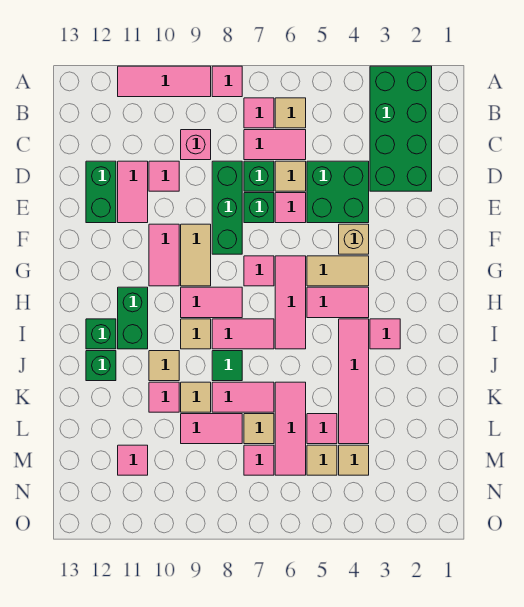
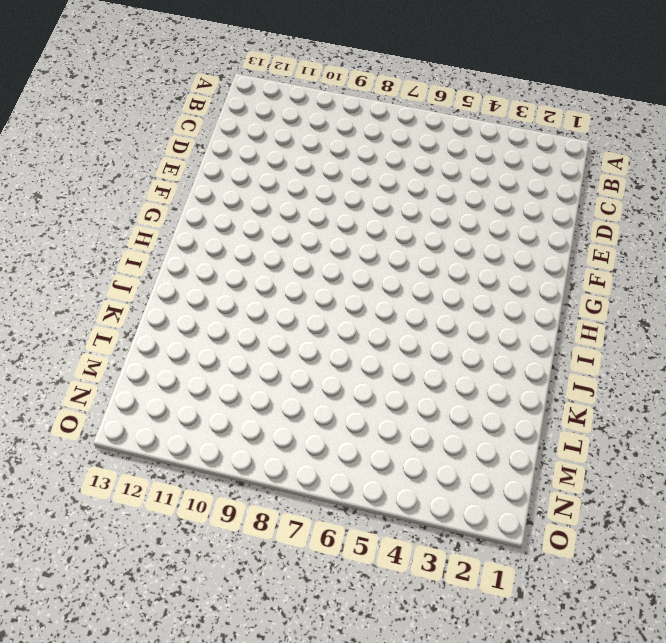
none -> green brick A2:D3 level 1
none -> pink tile A8 level 1
none -> pink tile A9:A11 level 1
none -> tan tile B6 level 1

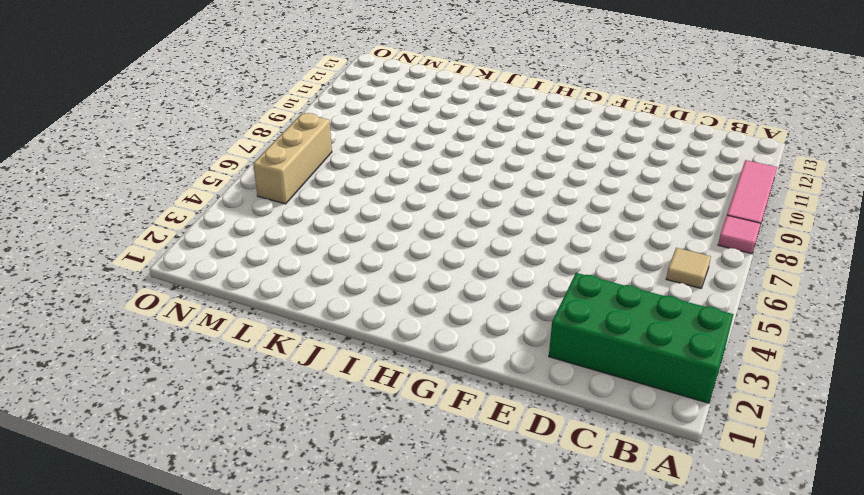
tan brick N5:N7 level 1 -> none
none -> pink tile B7 level 1
none -> pink tile C6:C7 level 1
none -> pink brick C9 level 1
none -> green brick D4:E5 level 1

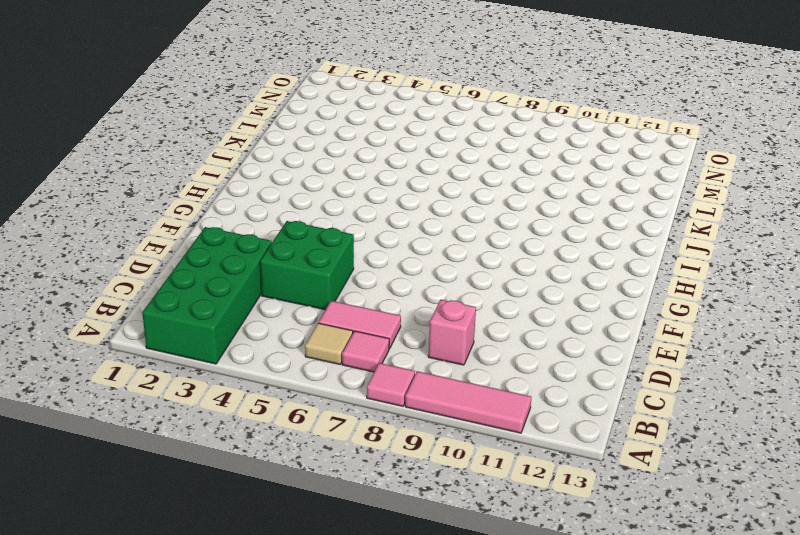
none -> tan tile D6 level 1
none -> green brick D7 level 1
none -> green brick D8:F8 level 1
none -> pink tile D10 level 1

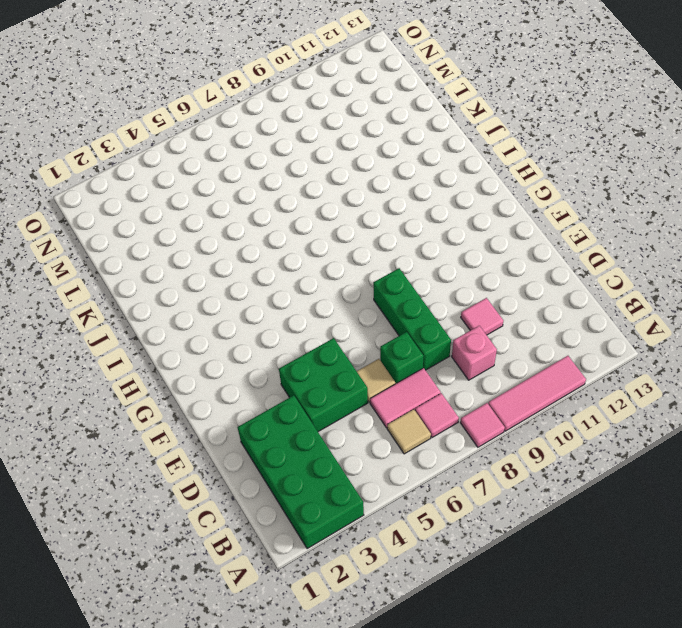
none -> pink tile D11:E11 level 1
none -> green brick D12:E12 level 1
none -> pink tile E6 level 1
none -> green brick E7 level 1

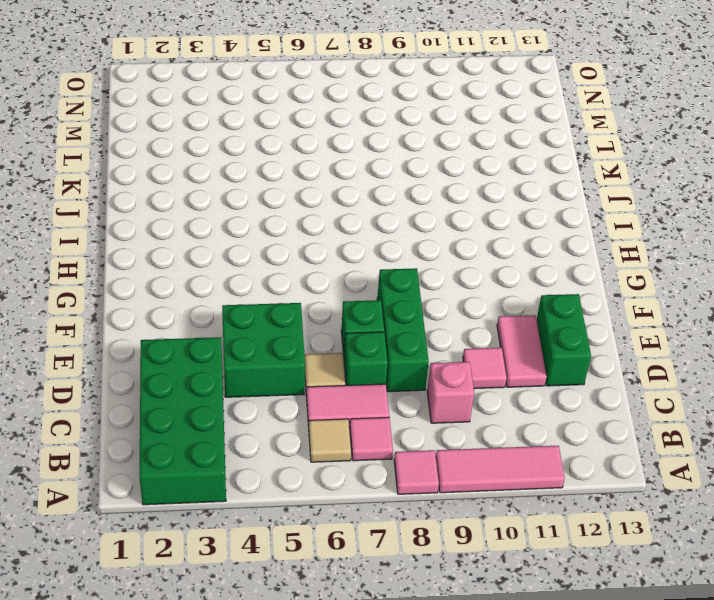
none -> pink tile E6 level 1
none -> tan brick F4 level 1
none -> tan tile F9:G9 level 1
none -> pink tile F10:G10 level 1

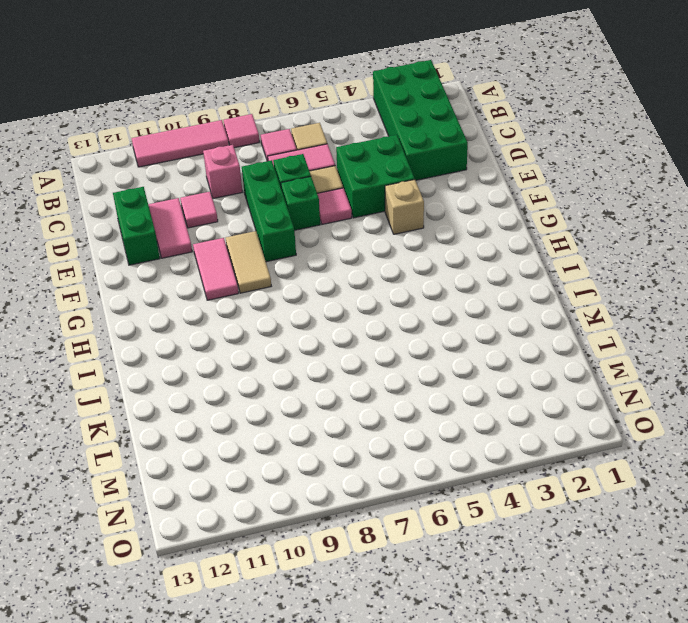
none -> tan tile G4:G5 level 1
none -> pink tile G6:I6 level 1
none -> pink tile G7 level 1
none -> pink tile H4:H5 level 1

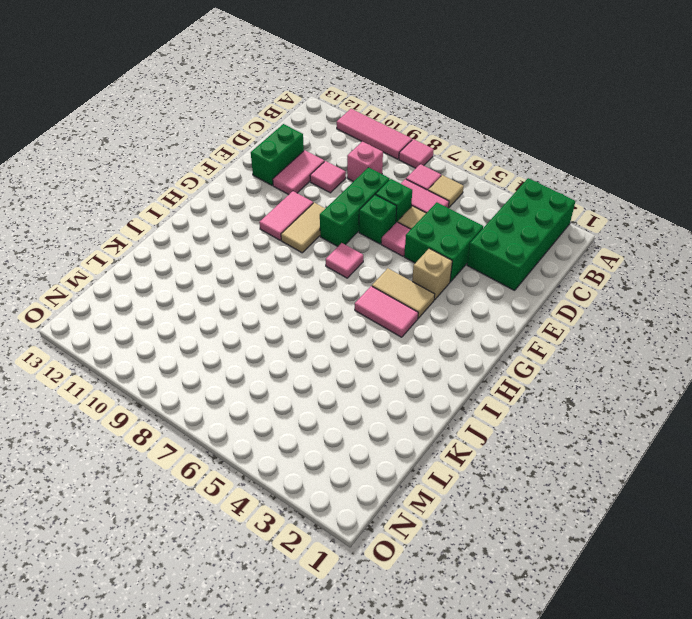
none -> pink tile G6:I6 level 1
none -> pink tile H8:H9 level 1
none -> green brick H11:I11 level 1
none -> pink tile I3 level 1

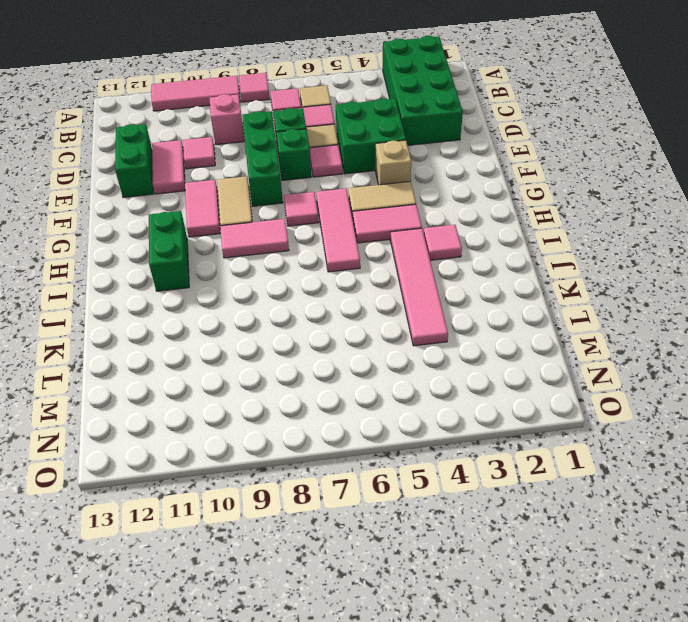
none -> pink tile I7:I8 level 1
none -> tan tile I9 level 1
none -> green brick I12 level 1
none -> green tile J8 level 1

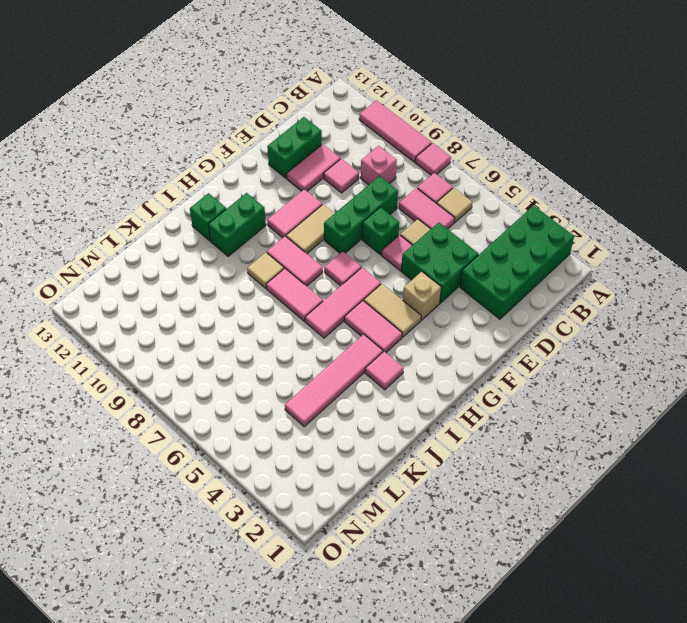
none -> green brick D7 level 1
none -> green tile J8 level 1
none -> tan tile J10 level 1
none -> green brick J12 level 1

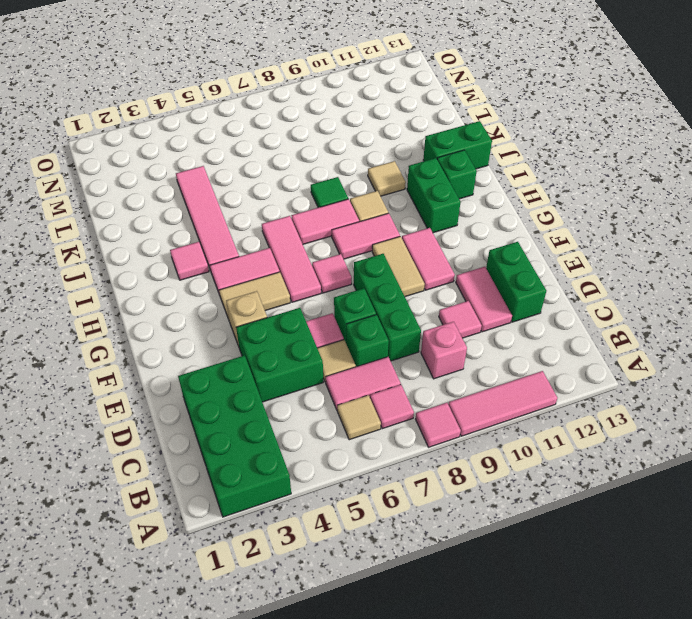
green brick J12:J13 level 1 -> green brick J12 level 1
none -> pink tile K6:M6 level 1
none -> pink tile K7:K8 level 1
none -> tan tile K9 level 1
none -> pink tile K10 level 1

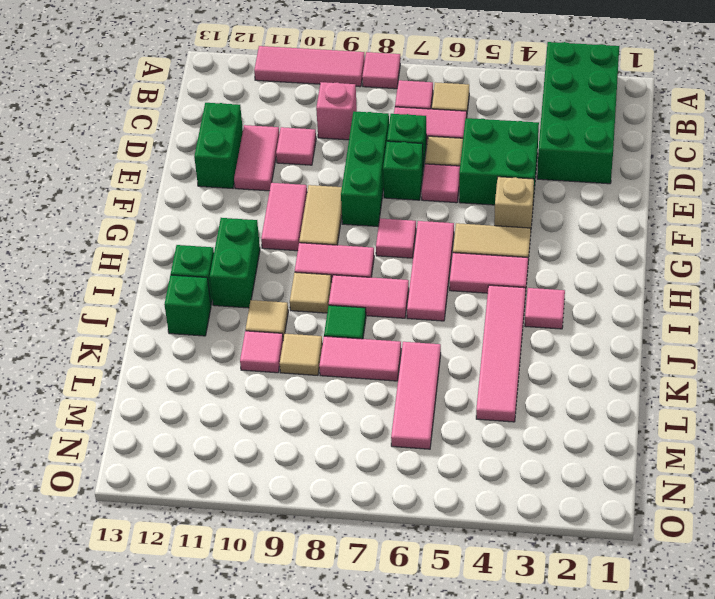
none -> pink tile L5 level 1
none -> tan tile L7 level 1
none -> pink tile L8:L9 level 1
none -> tan tile M4 level 1

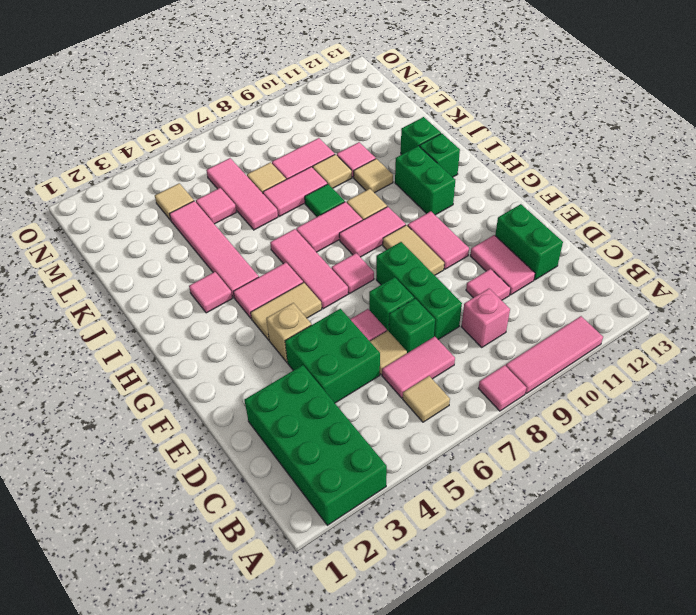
none -> pink tile B7 level 1
none -> tan tile M5 level 1
none -> pink tile M7 level 1
none -> pink tile M11 level 1

